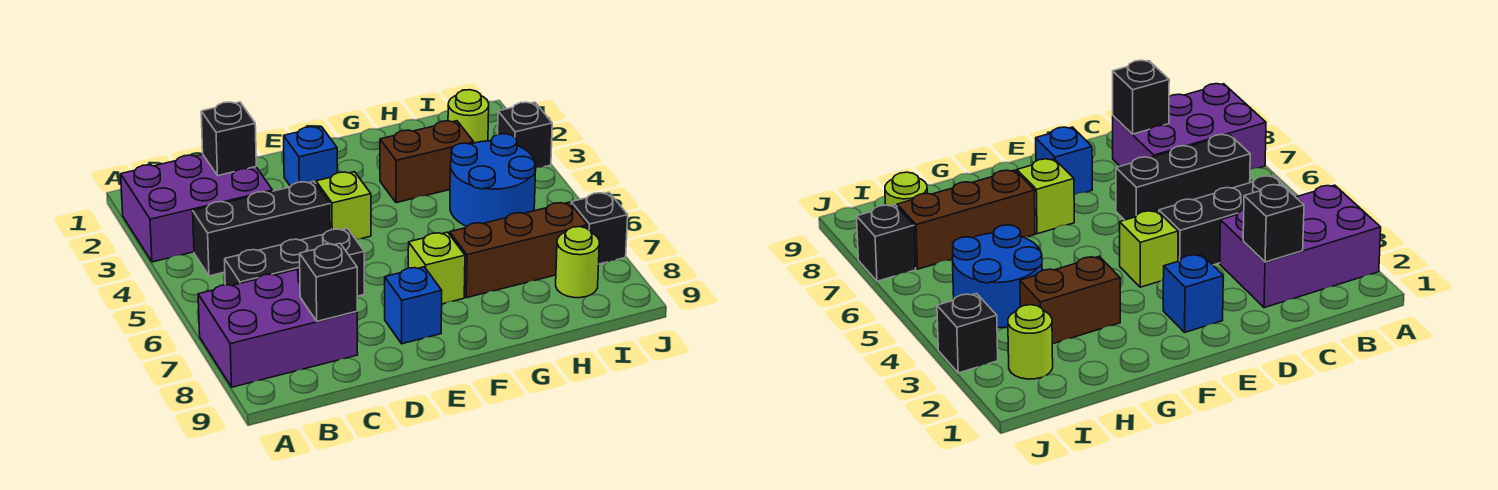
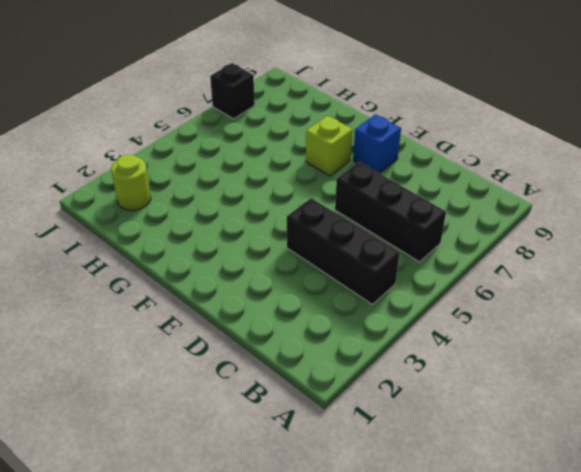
none -> purple brick A2:C3 level 1
none -> purple brick A7:C8 level 1
none -> blue brick E2 level 1

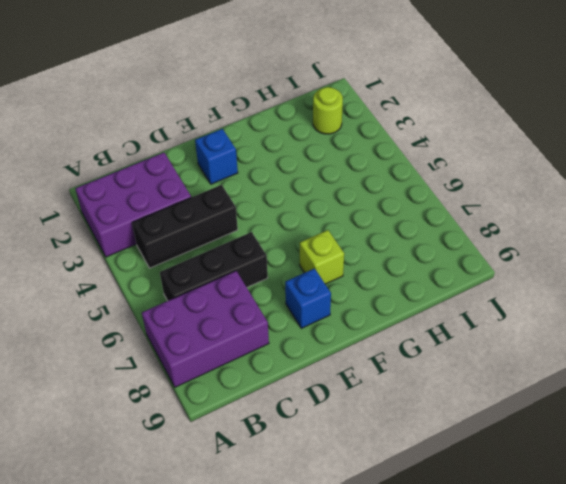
none -> lime brick E4 level 1
none -> brown brick G3:H3 level 1
none -> brown brick G7:I7 level 1

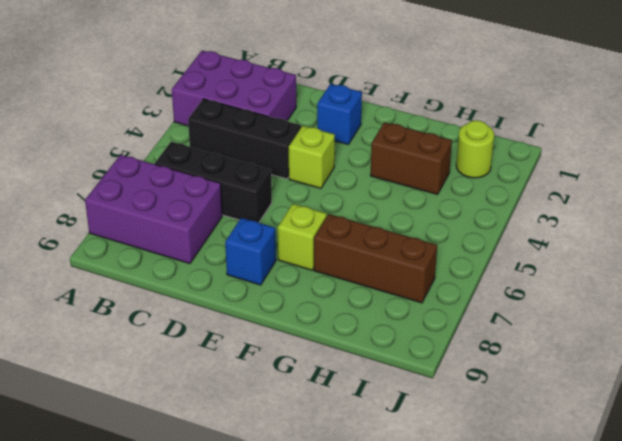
none -> blue round brick H4:I5 level 1
none -> lime round brick I8 level 1
none -> black brick J3 level 1

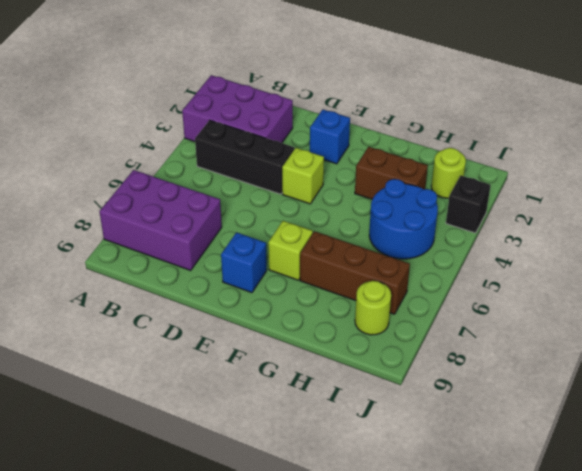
none -> black brick B6:D6 level 1
none -> black brick J7 level 1
none -> black brick C2 level 2

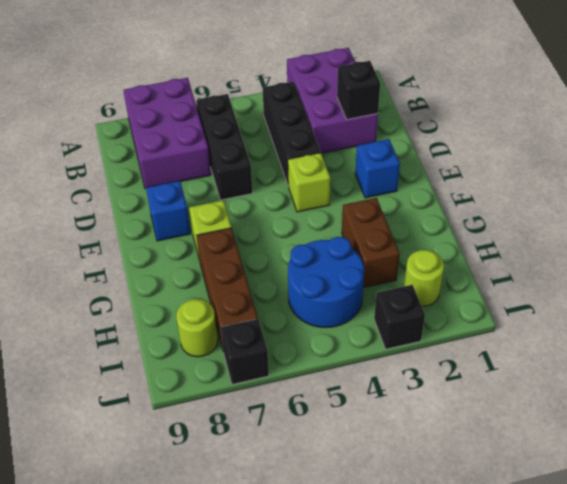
none -> black brick C8 level 2

